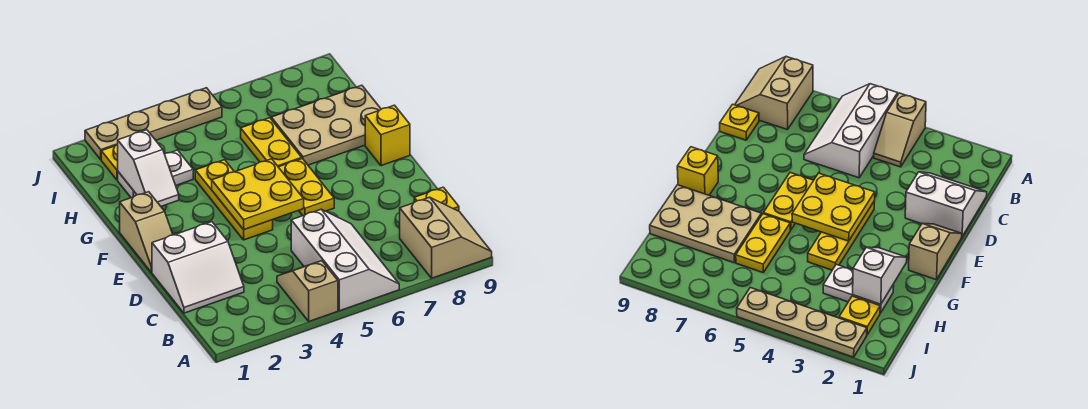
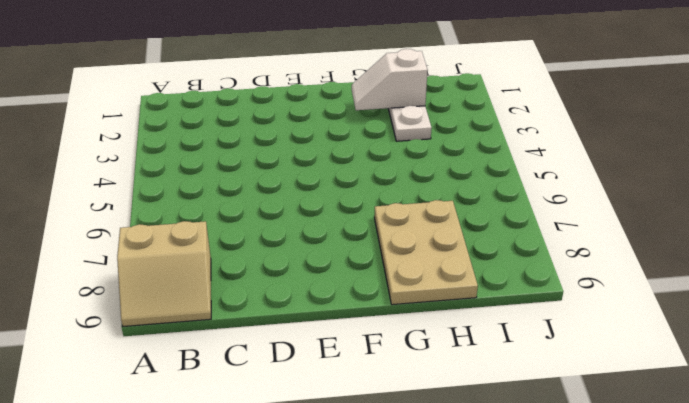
none -> tan slope A4:B4 level 1 top A
none -> white slope A5:C6 level 1 top 5
none -> white slope C1:D2 level 1 top D

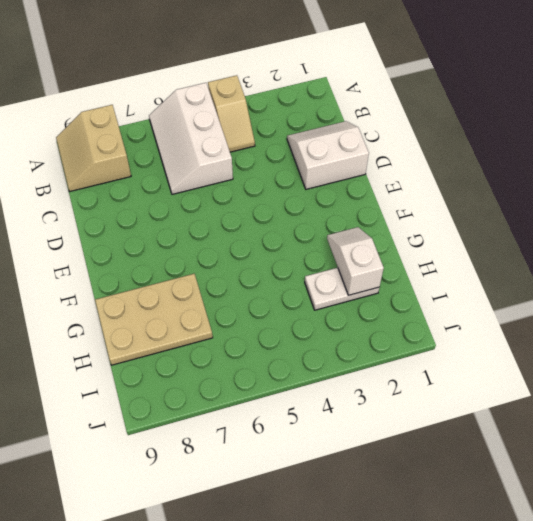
none -> yellow plate C9 level 1
none -> tan slope E1:F1 level 1 top F
none -> yellow plate E4:G4 level 1

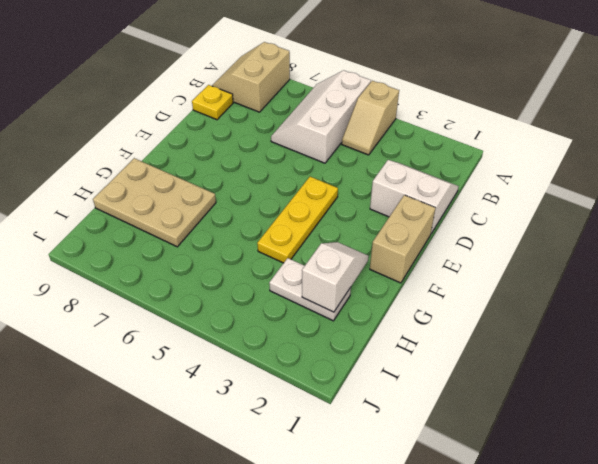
tan brick E1:F1 level 1 -> tan slope E1:F1 level 1 top F
none -> yellow plate E6:F6 level 1
none -> yellow brick F9 level 1
none -> yellow plate G6:H6 level 1

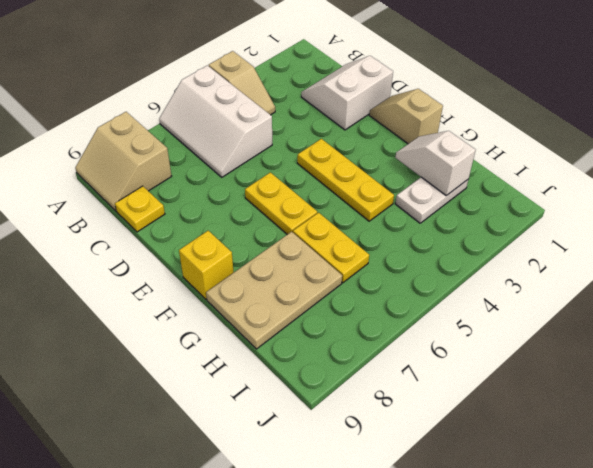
none -> yellow plate I2 level 1
none -> tan plate J2:J5 level 1
none -> yellow plate E4:F5 level 2

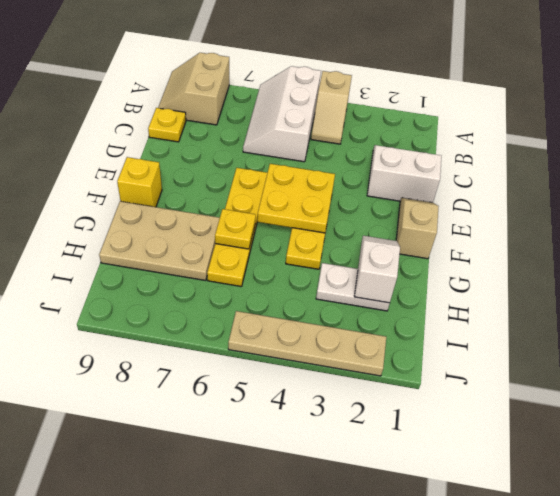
yellow plate G6 level 2 -> yellow plate I2 level 1

